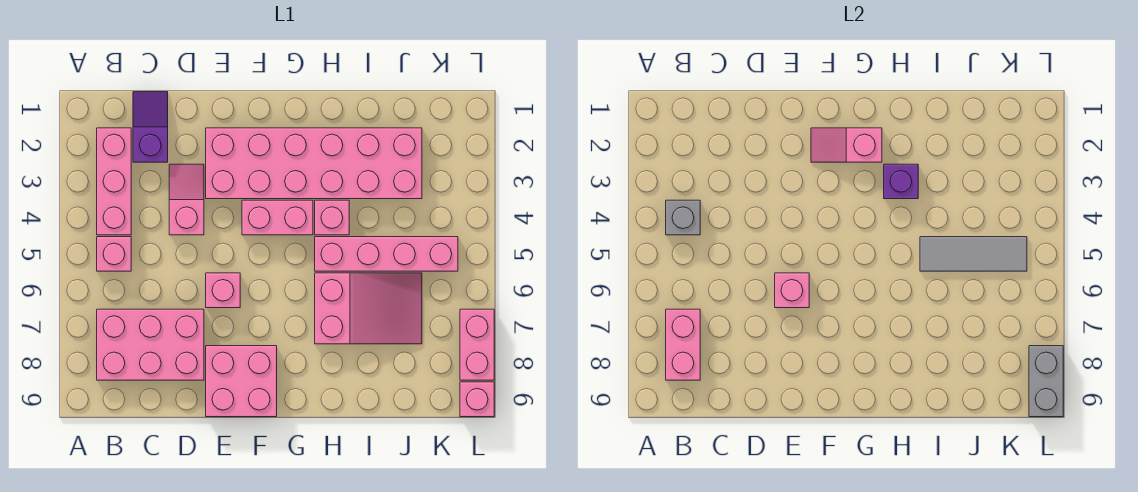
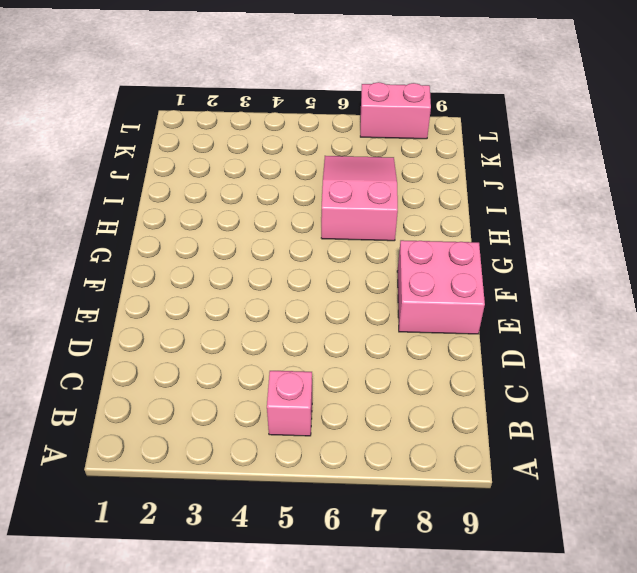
none -> pink brick B2:B4 level 1
none -> pink brick B7:D8 level 1
none -> purple slope C1:C2 level 1 top 2

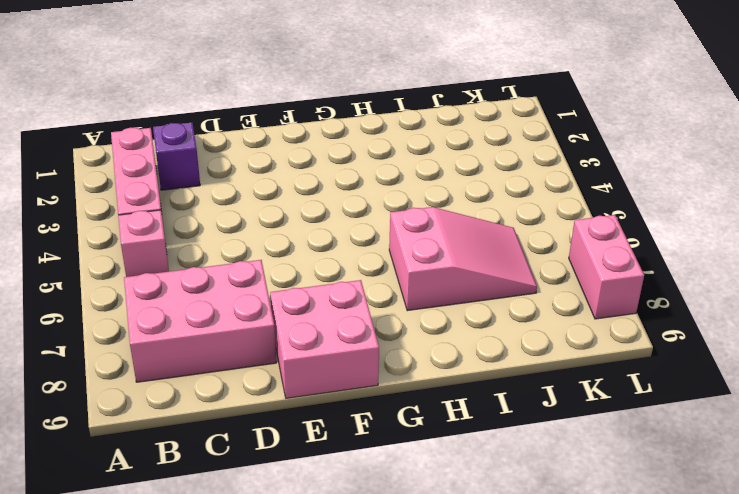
none -> pink slope D3:D4 level 1 top 4
none -> pink brick E2:J3 level 1
none -> pink brick E6 level 1

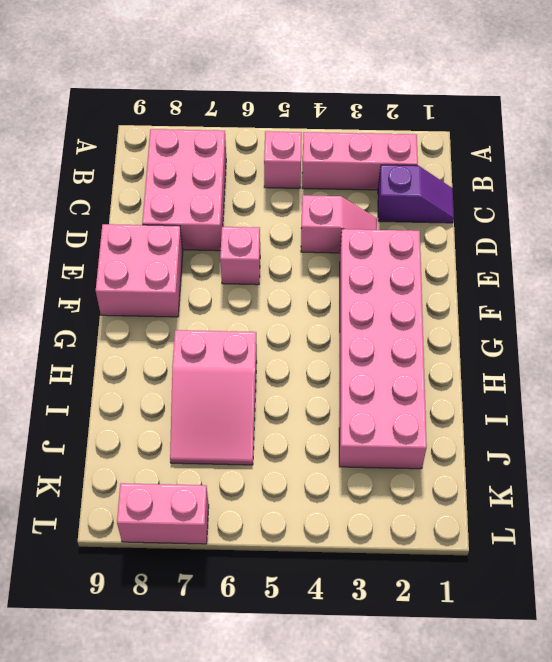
none -> pink brick F4:G4 level 1
none -> pink brick H4 level 1
none -> pink brick H5:K5 level 1

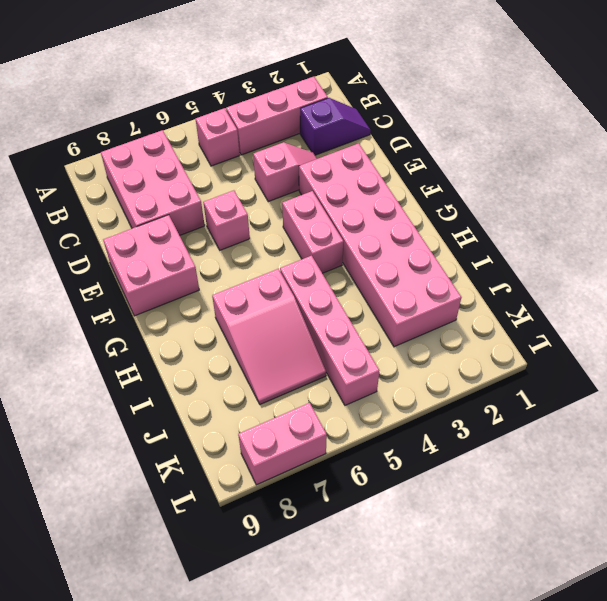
none -> pink brick H4 level 1
none -> pink brick L9 level 1
none -> grey brick B4 level 2

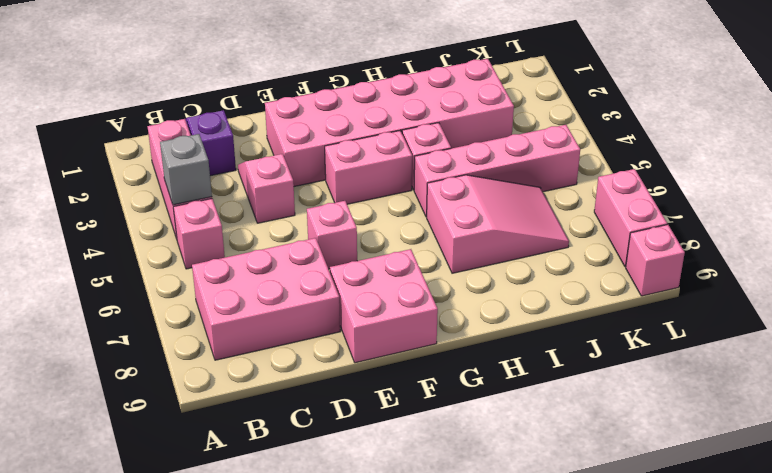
none -> pink brick B7:B8 level 2
none -> pink brick E6 level 2
none -> pink slope F2:G2 level 2 top G

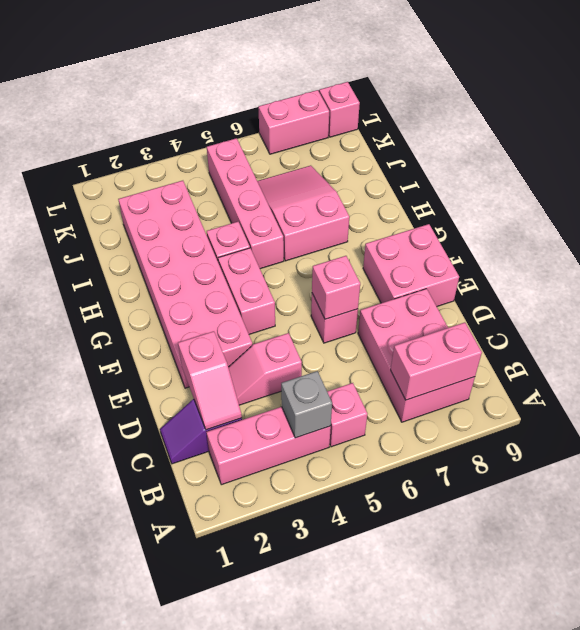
pink slope C2:D2 level 2 top D -> pink slope F2:G2 level 2 top G
none -> purple brick H3 level 2
none -> grey tile I5:K5 level 2
none -> grey brick L8:L9 level 2

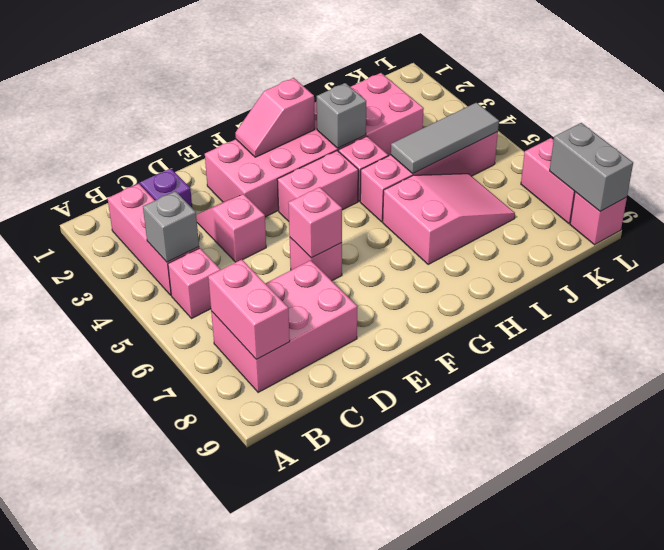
grey brick H3 level 2 -> purple brick H3 level 2
none -> pink brick E8:F9 level 1

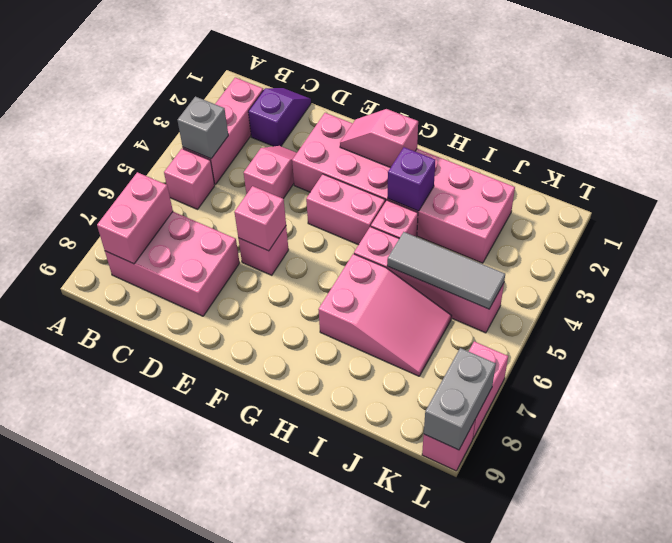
none -> pink brick E8:F9 level 1

